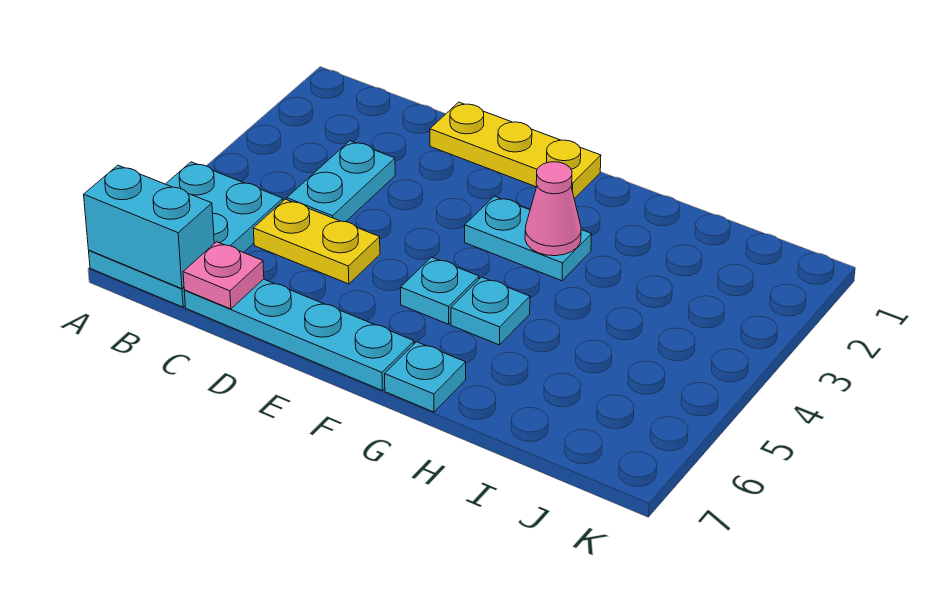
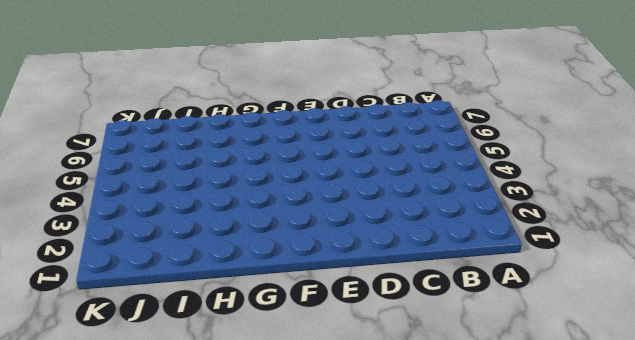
none -> cyan plate A5:B7 level 1
none -> cyan plate C3:C4 level 1
none -> yellow plate C5:D5 level 1

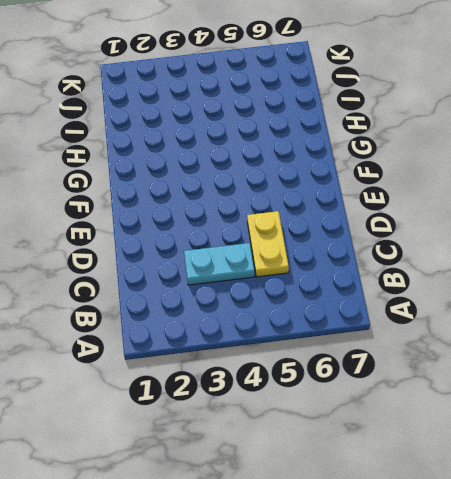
none -> cyan plate A5:B7 level 1
none -> cyan plate C7:F7 level 1
none -> yellow plate D1:F1 level 1

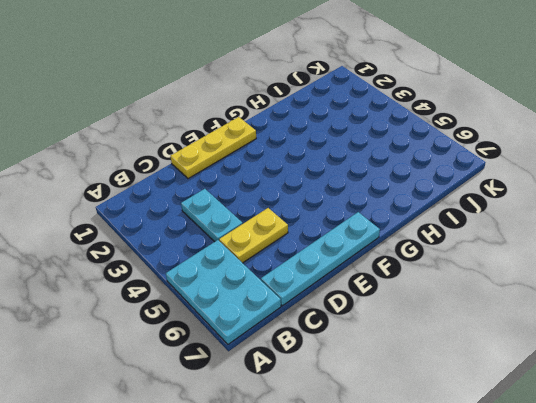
none -> cyan plate F3:G3 level 1
none -> cyan plate F5 level 1
none -> cyan plate G5 level 1

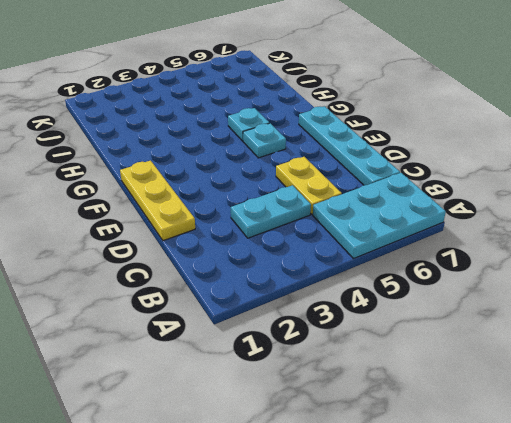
none -> cyan plate F3:G3 level 1
none -> cyan plate G7 level 1
none -> cyan brick A7:B7 level 2

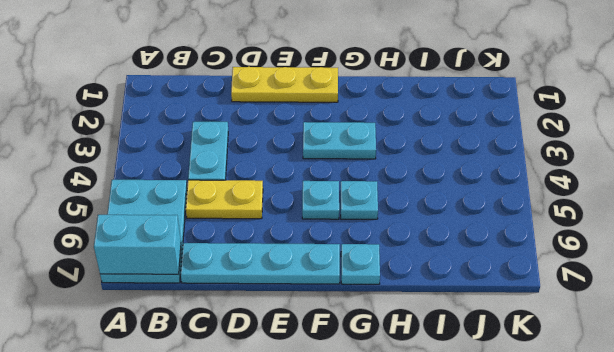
none -> pink plate C7 level 2
none -> pink cone G3 level 2

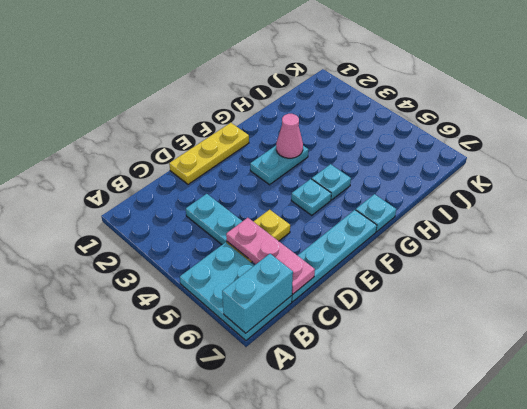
pink plate C5:C7 level 2 -> pink plate C7 level 2

